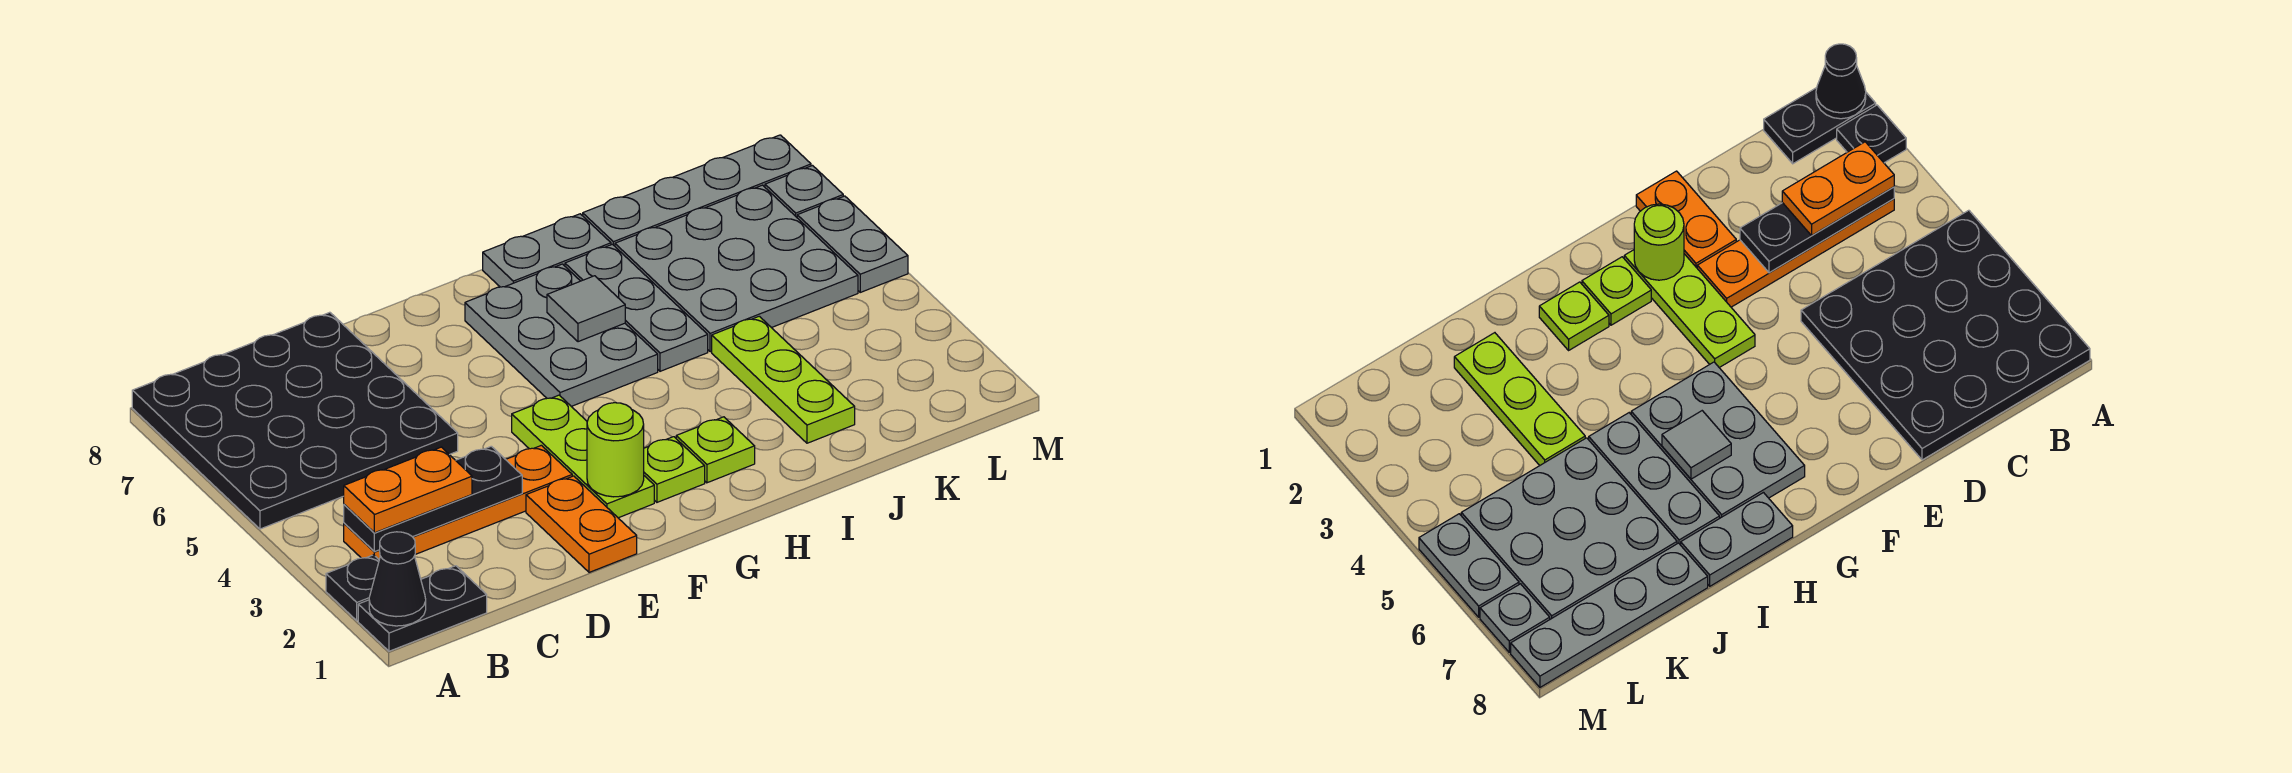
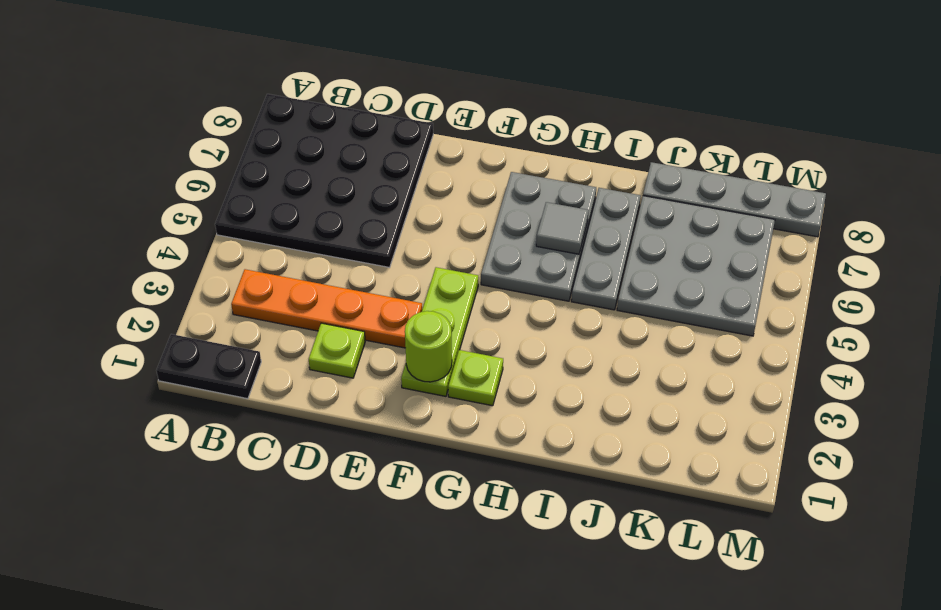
lime plate D2 level 1 -> lime plate H2 level 1
none -> black plate A2 level 1
none -> orange plate E1:E2 level 1
none -> grey plate H8:I8 level 1

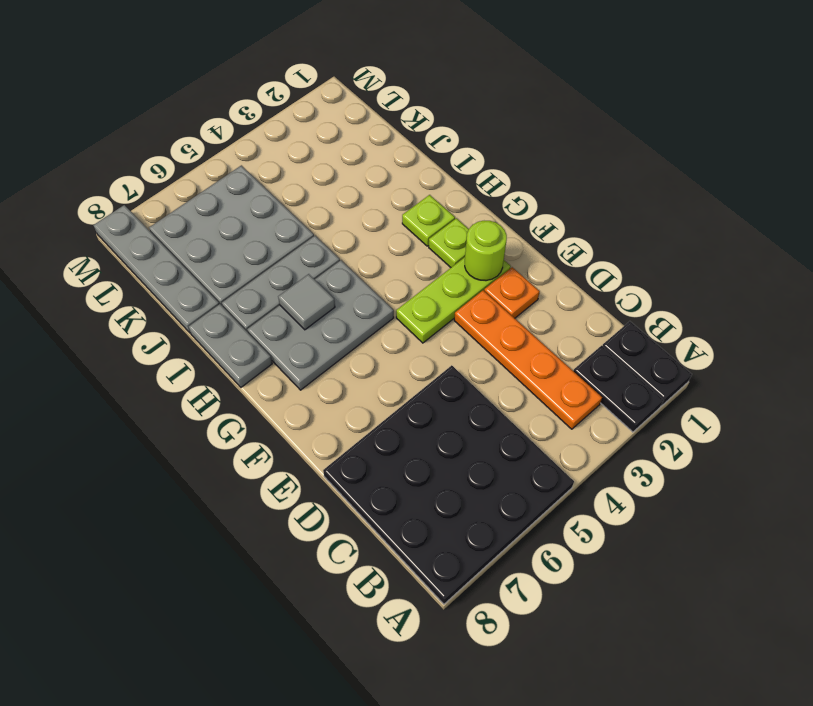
black plate A2:B2 level 1 -> black plate A2 level 1
orange plate E2 level 1 -> orange plate E1:E2 level 1
none -> lime plate J2:J4 level 1
none -> grey plate M5:M6 level 1
none -> grey plate M7 level 1

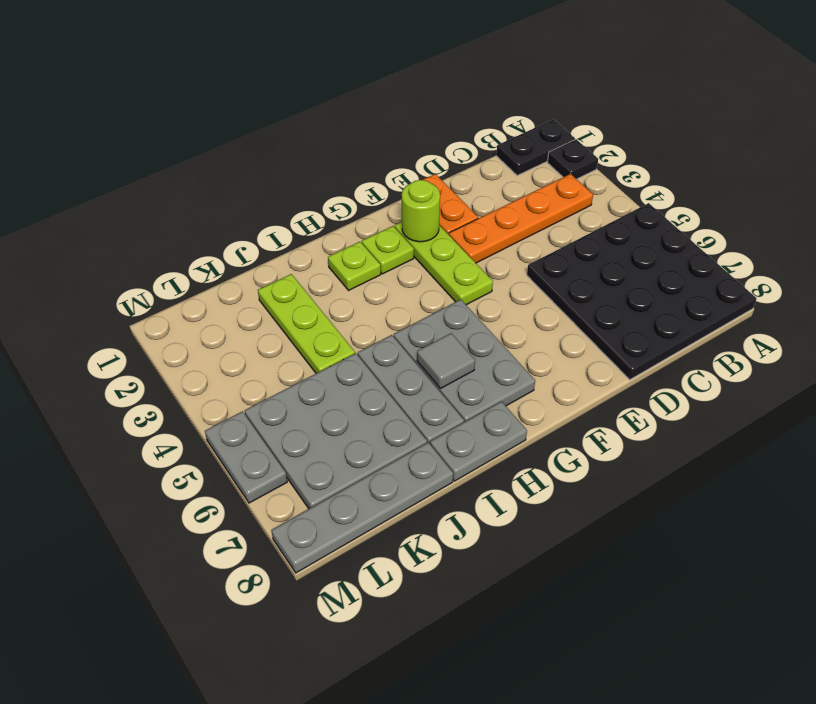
none -> grey plate M7 level 1
none -> black cone A1 level 2
none -> black plate B3:D3 level 2

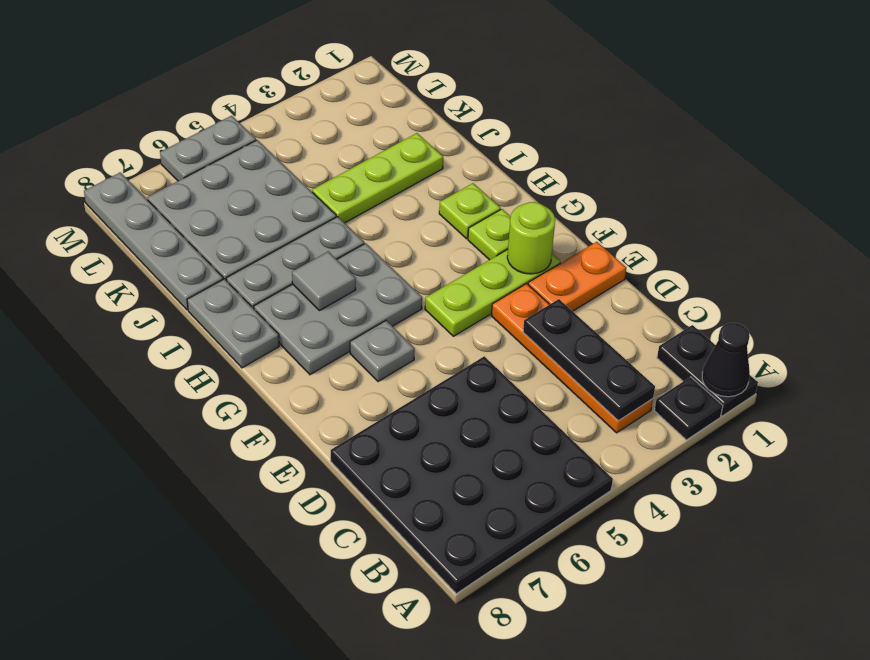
grey plate F6 level 1 -> grey plate M7 level 1
none -> orange plate B3:C3 level 3

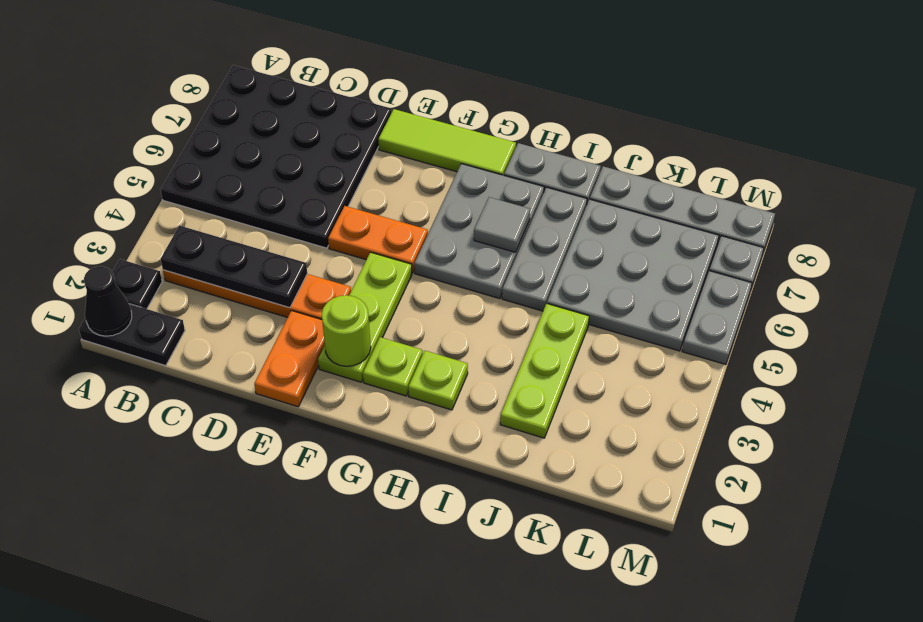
orange plate E5:F5 level 1 -> orange plate B3:C3 level 3
lime tile E8:G8 level 1 -> none

